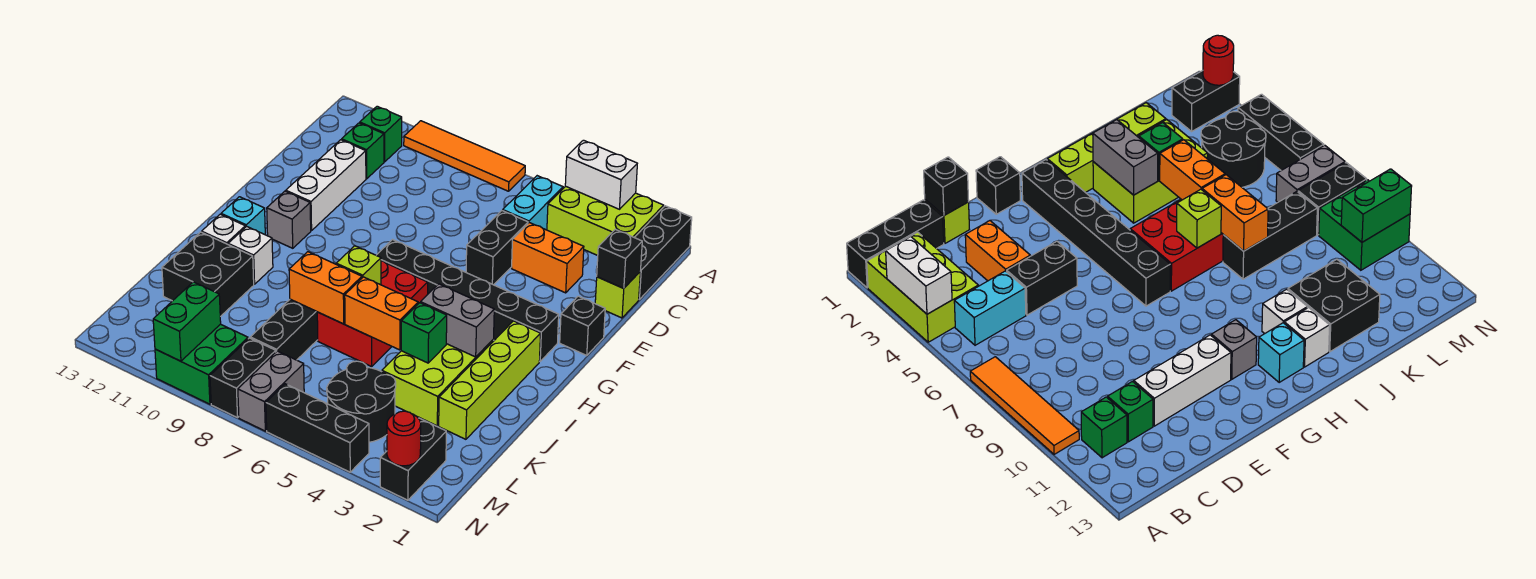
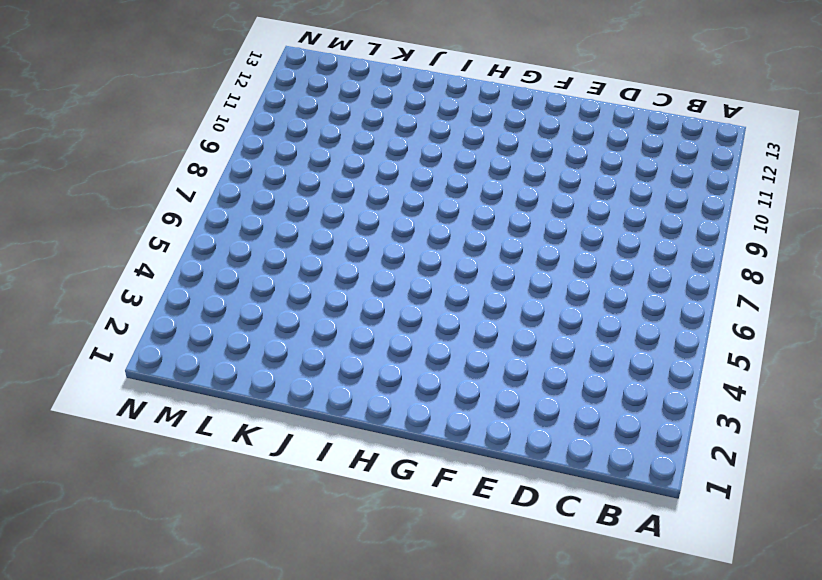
none -> black brick A1:C1 level 1
none -> lime brick A2:B4 level 1
none -> orange tile A7:A10 level 1
none -> cyan brick B5:C5 level 1

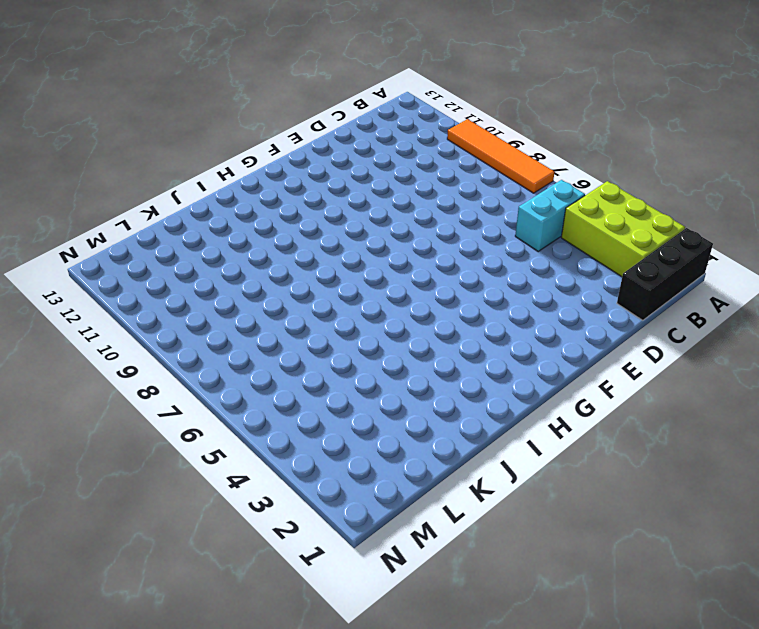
none -> green brick B11 level 1
none -> green brick C11 level 1
none -> lime brick D1 level 1
none -> orange brick D3:D4 level 1

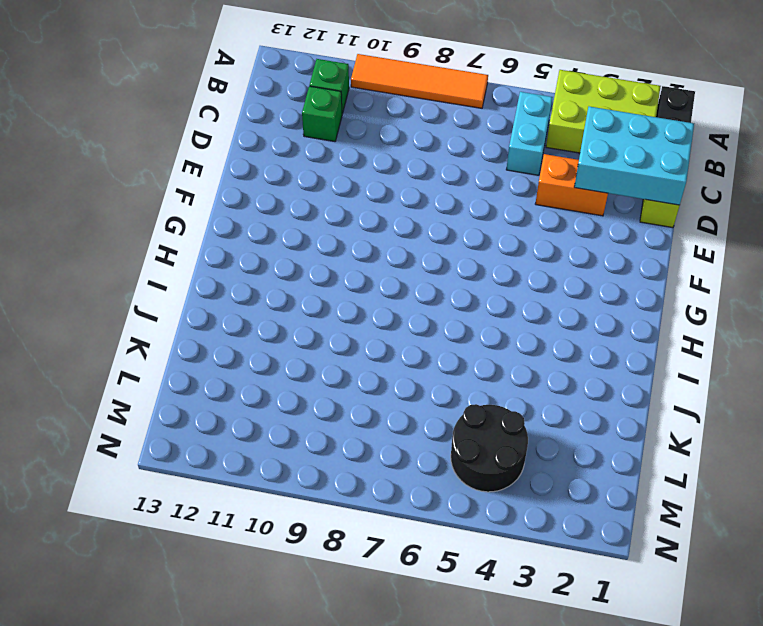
cyan brick C1:D3 level 2 -> black brick D1 level 2
none -> black brick D5:E5 level 1
none -> white brick D11:F11 level 1
none -> black brick F1 level 1
none -> black brick G2:G7 level 1

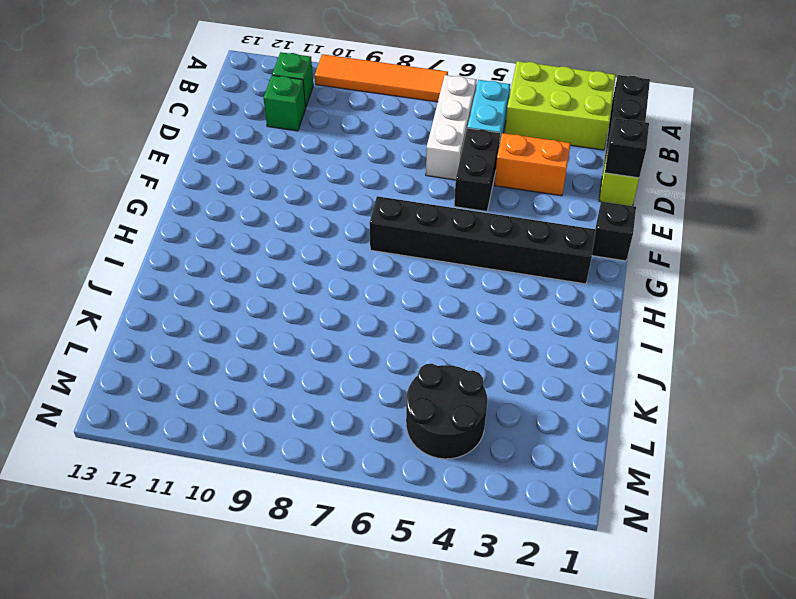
white brick B6:D6 level 1 -> white brick D11:F11 level 1
none -> grey brick G11 level 1
none -> lime brick H2:K2 level 1
none -> red brick H6:J7 level 1
none -> cyan brick H12 level 1

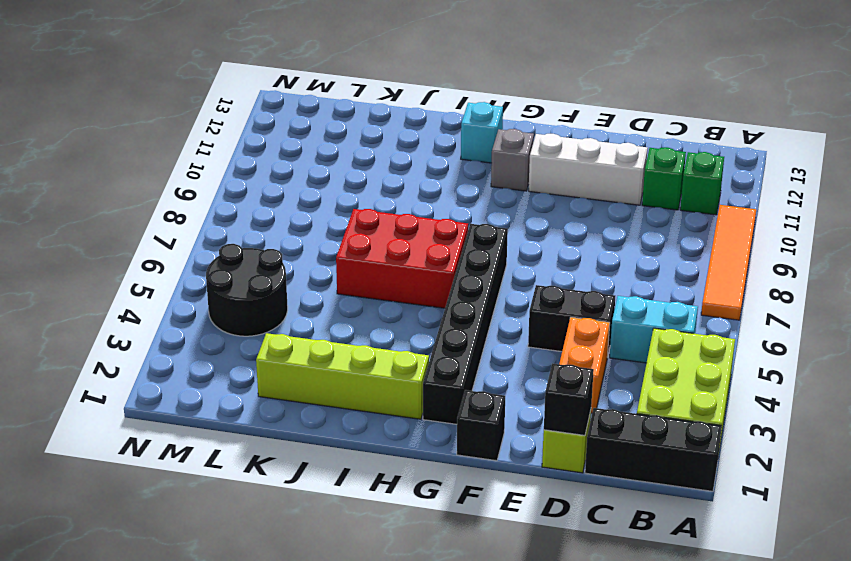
none -> lime brick I3:K4 level 1
none -> white brick I11 level 1
none -> white brick I12 level 1
none -> black brick J8:L8 level 1

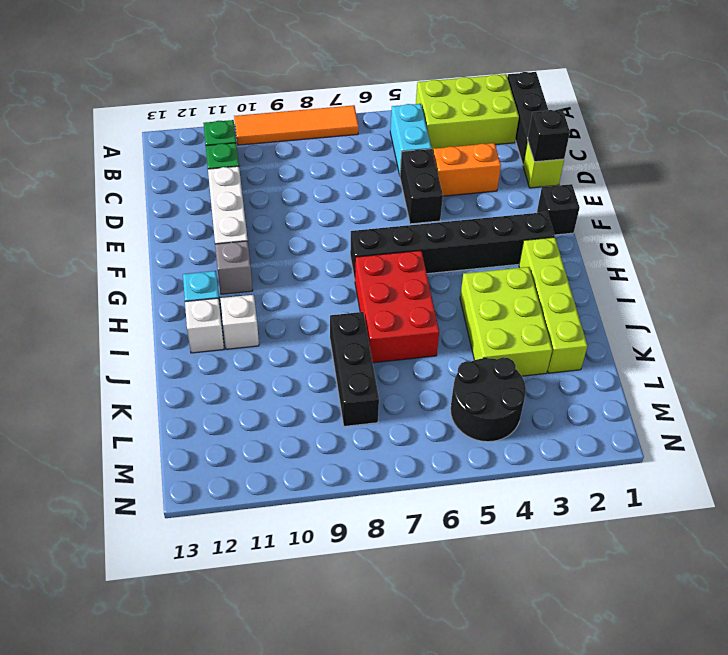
none -> black brick J11:K12 level 1
none -> black brick M2:N2 level 1
none -> grey brick M7:N7 level 1
none -> black brick M8:N8 level 1

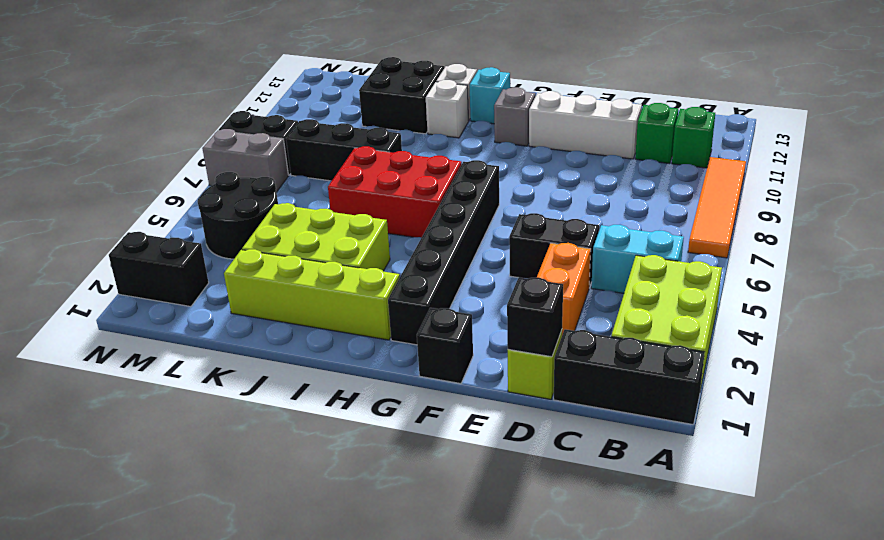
none -> green brick M9:N10 level 1
none -> black brick N4:N6 level 1
none -> white brick A3:A4 level 2
none -> grey brick I3:I4 level 2

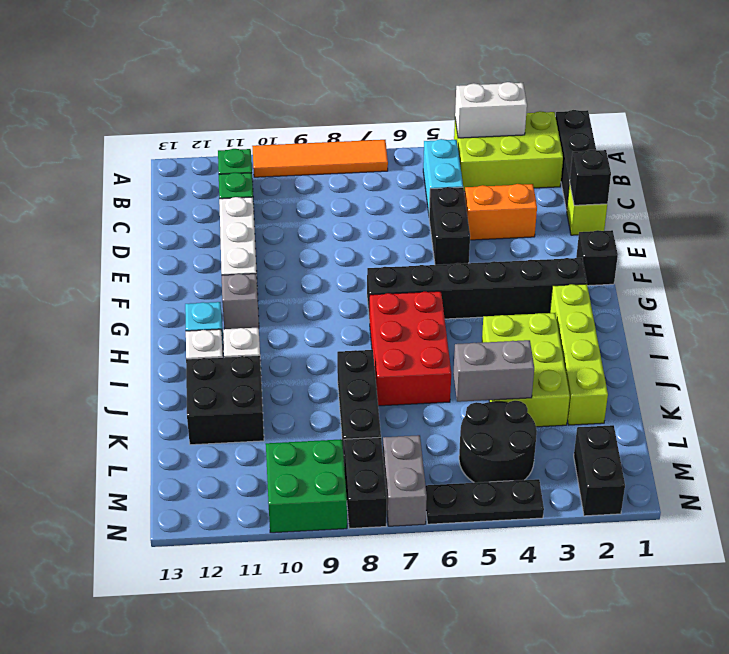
grey brick K4:K5 level 2 -> grey brick I3:I4 level 2
black plate N4:N6 level 1 -> black brick N4:N6 level 1
none -> lime brick I7 level 2
none -> green brick J4 level 2
none -> orange brick J5:J6 level 2
none -> orange brick J7:J8 level 2

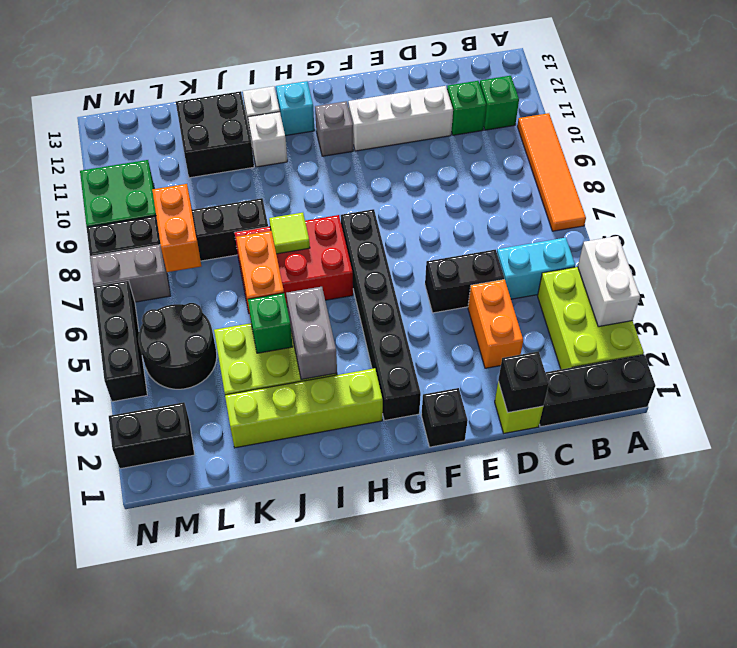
lime tile I7 level 2 -> lime brick I7 level 2
orange brick L7:L8 level 2 -> orange brick J7:J8 level 2
none -> green brick M10:N10 level 2
none -> red round brick N2 level 2

